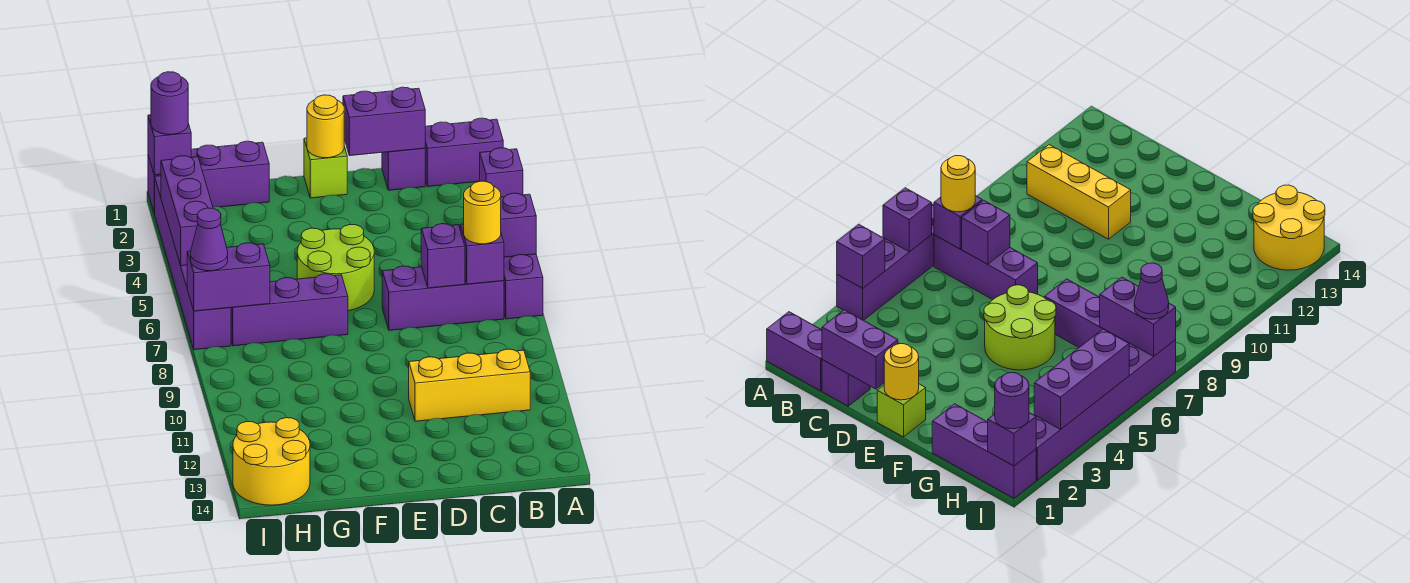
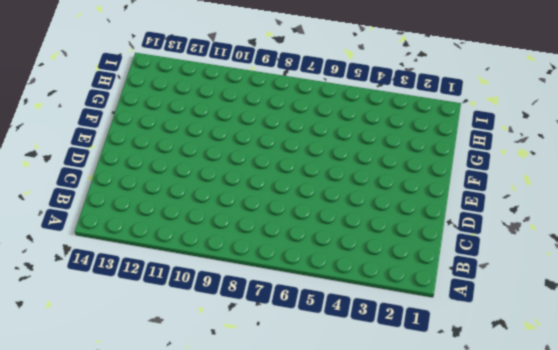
none -> purple brick A1:B1 level 1
none -> purple brick A4:A7 level 1
none -> purple brick B7:D7 level 1

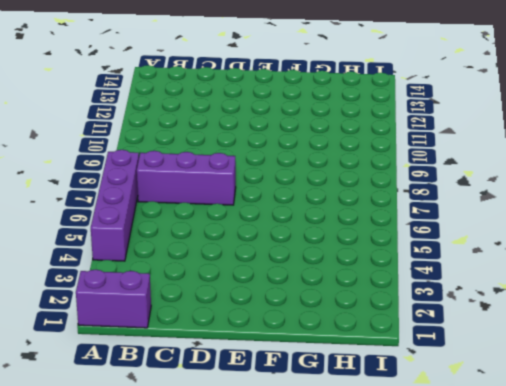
none -> yellow brick B11:D11 level 1
none -> purple brick C1 level 1
none -> lime brick E1 level 1

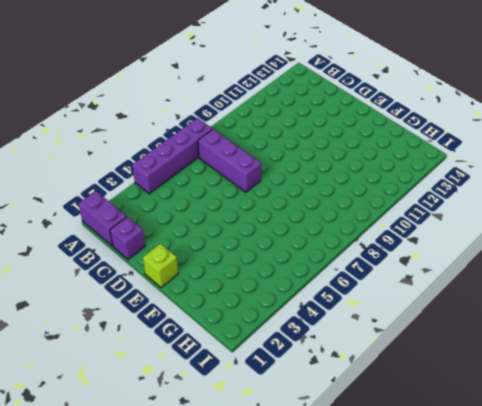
none -> yellow brick B11:D11 level 1
none -> lime round brick E5:F6 level 1
none -> purple brick F7:H7 level 1

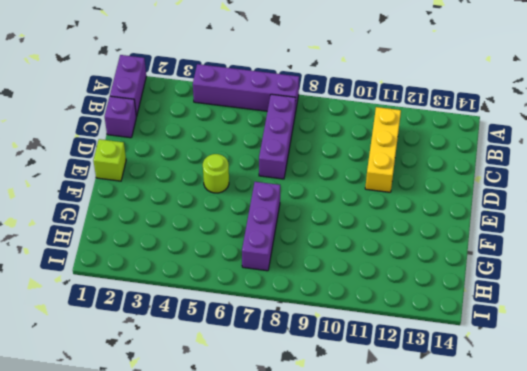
lime round brick E5 level 1 -> lime round brick E5:F6 level 1
none -> purple brick G1:I1 level 1
none -> yellow round brick H13:I14 level 1
none -> purple brick I2:I7 level 1

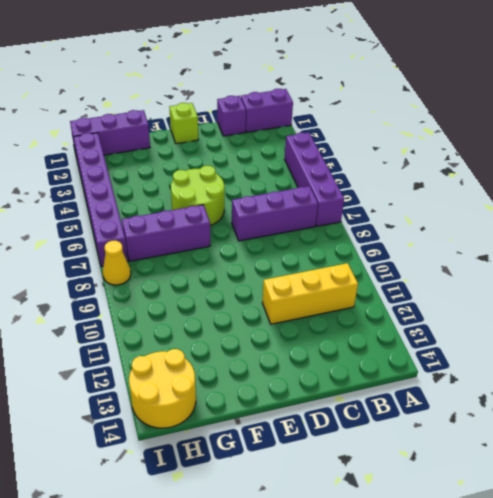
yellow cone I8 level 1 -> none
none -> purple brick A4 level 2
none -> purple brick A6 level 2
none -> purple brick B7 level 2

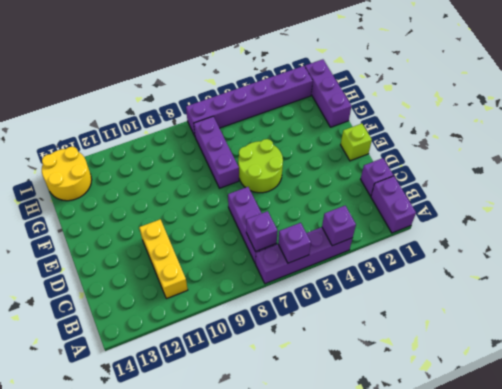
none -> purple brick C1:D1 level 2
none -> purple brick C7 level 2
none -> yellow round brick E1 level 2

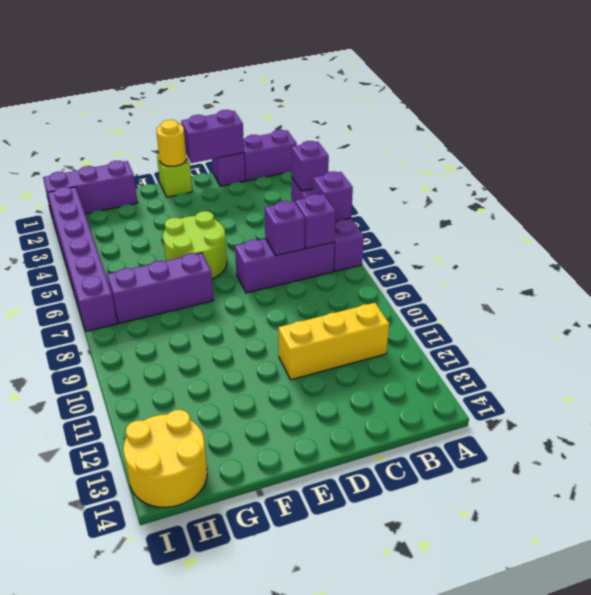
none -> purple brick H7:I7 level 2
none -> purple brick I1 level 2
none -> purple brick I3:I5 level 2

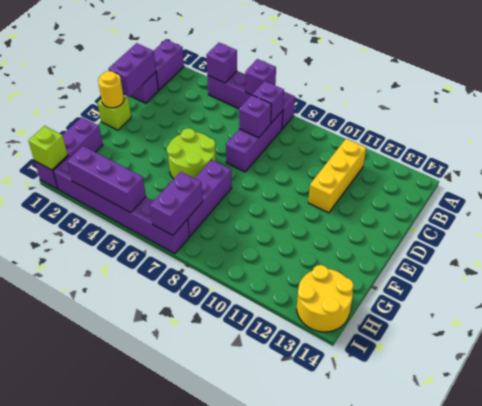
lime brick I1 level 2 -> purple brick I1 level 2
none -> yellow round brick B7 level 3
none -> purple round brick I1 level 3
none -> purple cone I7 level 3

